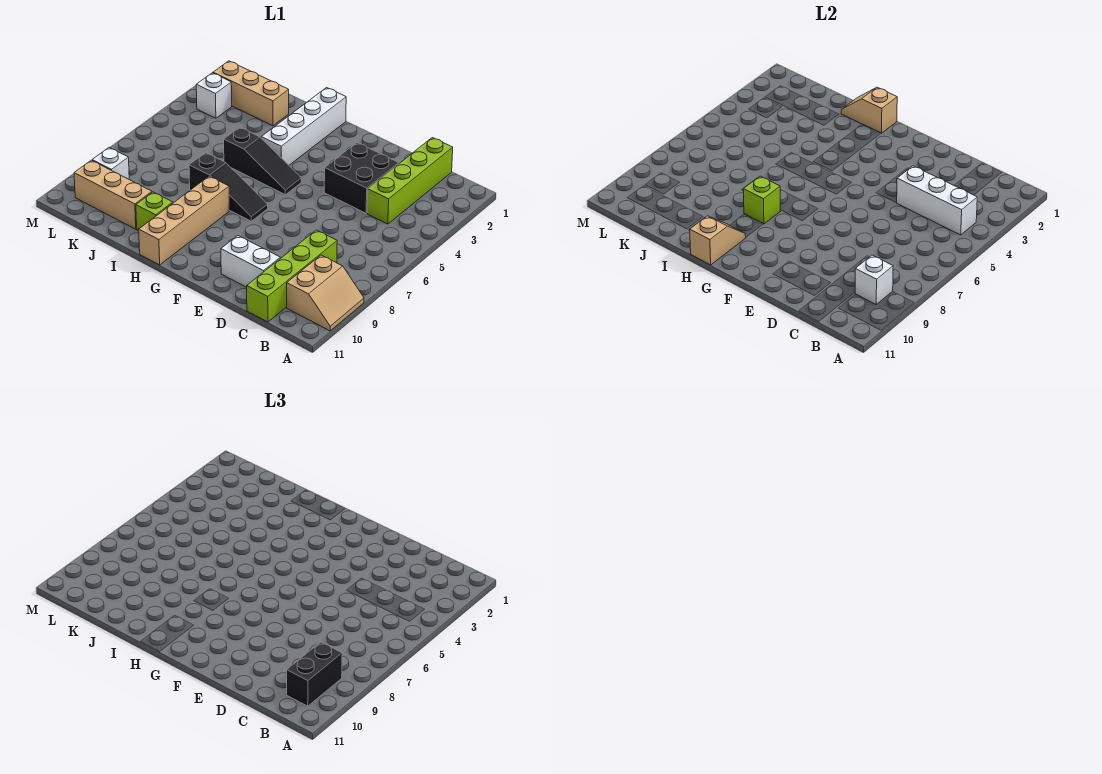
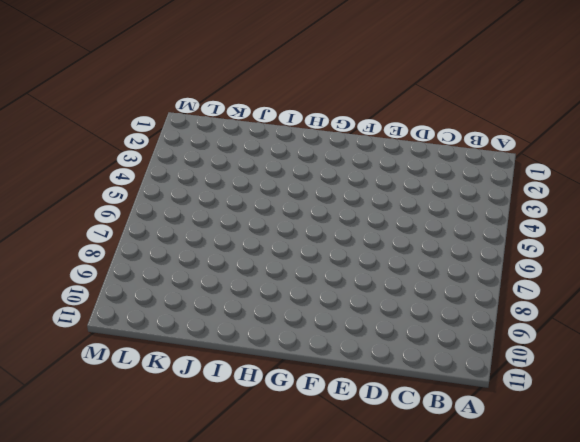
none -> tan slope A9:B10 level 1 top B
none -> lime brick C1:C4 level 1
none -> lime brick C8:C11 level 1

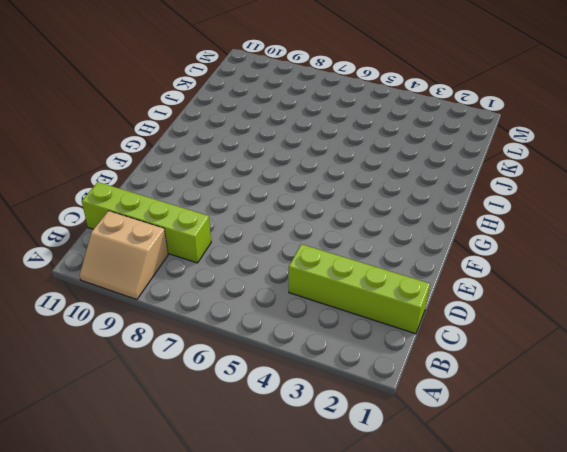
none -> black brick D3:E4 level 1
none -> white brick D10:E10 level 1
none -> black slope G5:I5 level 1 top I

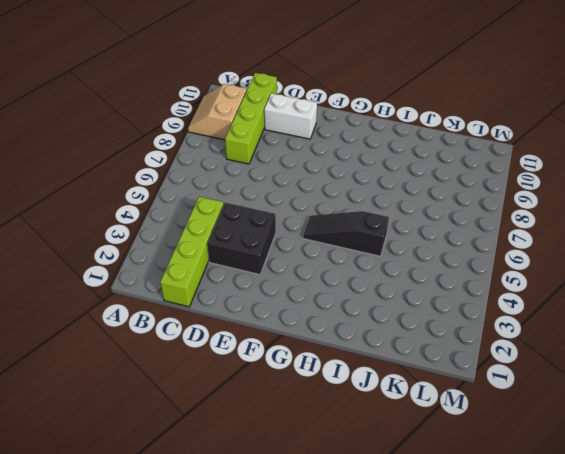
none -> black slope G7:I7 level 1 top I
none -> white brick H1:H4 level 1
none -> tan brick H8:H11 level 1

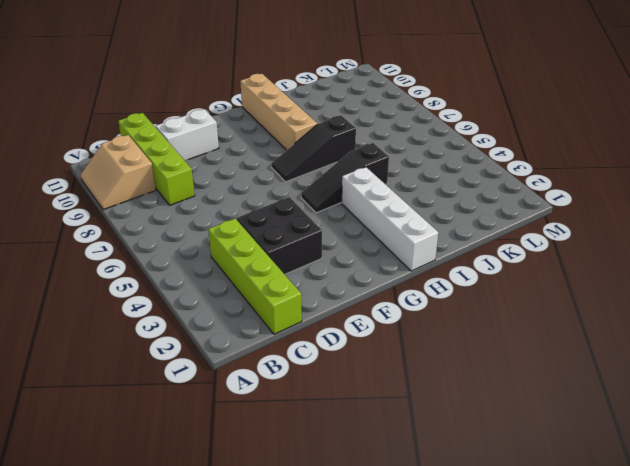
none -> lime brick I10 level 1
none -> tan brick J2:L2 level 1
none -> tan brick J10:L10 level 1

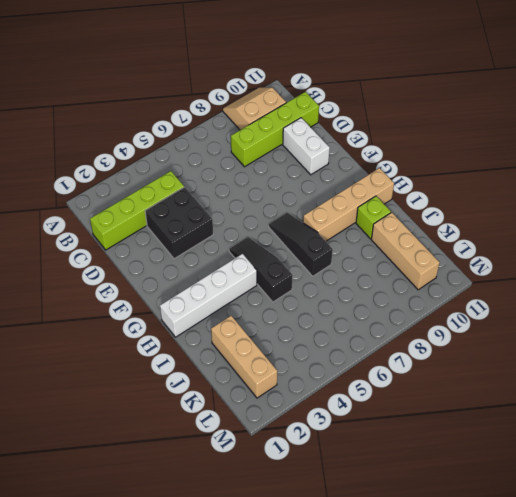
none -> white brick L3 level 1
none -> white brick L9 level 1
none -> white brick B4:D4 level 2

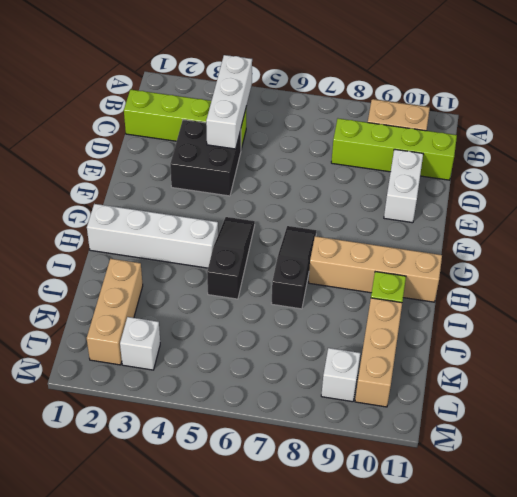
none -> white brick B9 level 2
none -> tan slope H1:I1 level 2 top H
none -> lime brick H8 level 2

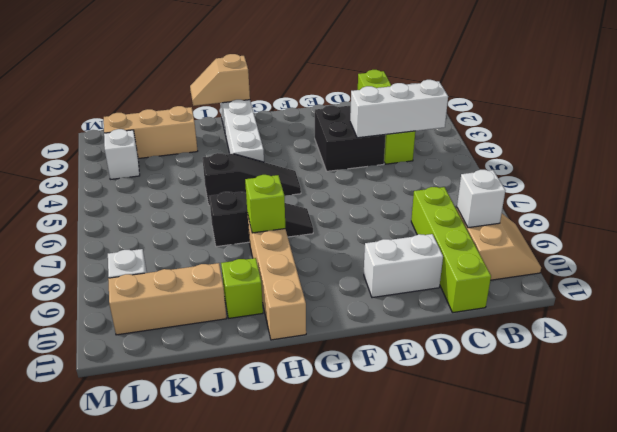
none -> tan slope H10:H11 level 2 top 11
none -> black brick B9:B10 level 3

